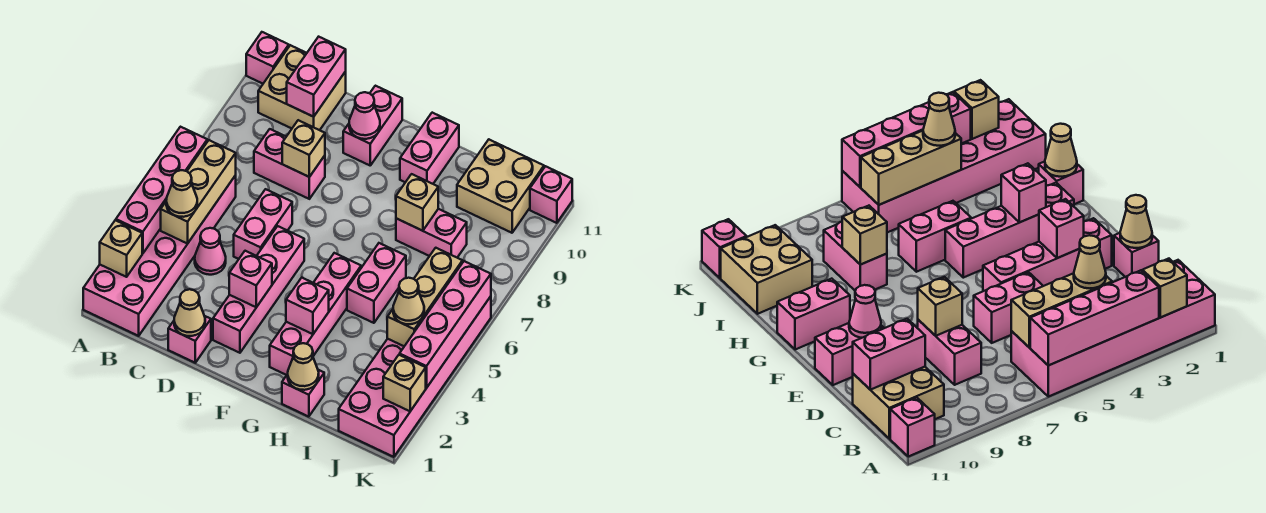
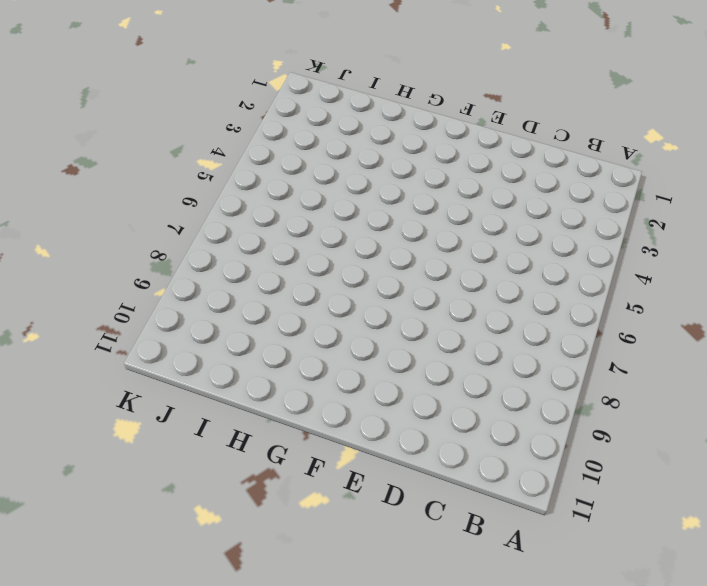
none -> pink brick A1:B6 level 1
none -> pink brick A11 level 1
none -> tan brick B10:C11 level 1
none -> pink cone C4 level 1

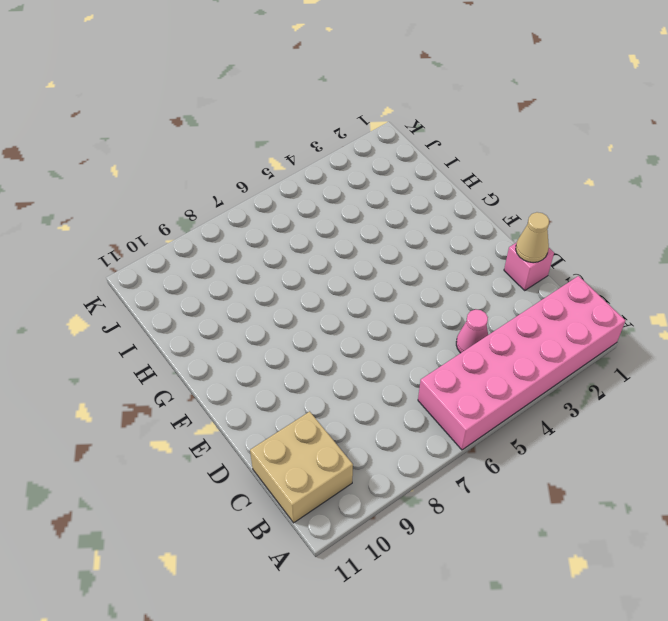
none -> pink brick A11 level 1
none -> pink brick C8:D8 level 1
none -> pink brick D5:D6 level 1
none -> pink brick E2:E5 level 1

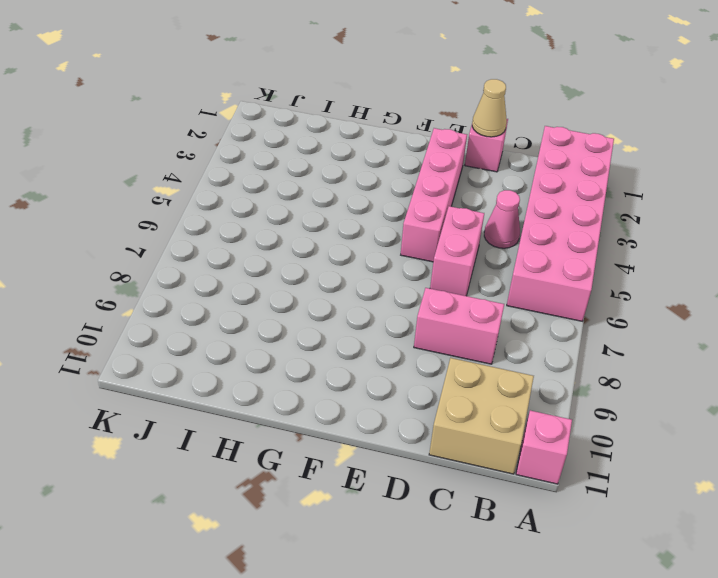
none -> pink brick E10:E11 level 1
none -> pink brick G2:G5 level 1
none -> pink brick G10:G11 level 1
none -> pink brick H1 level 1

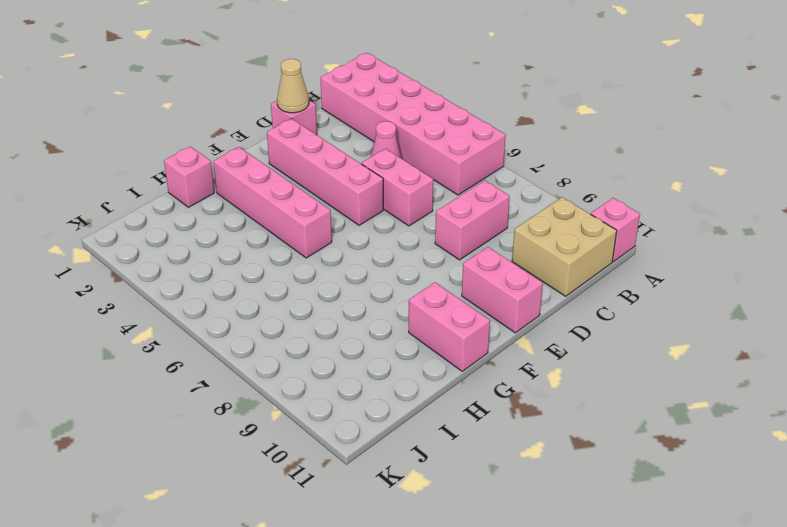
none -> pink brick H5:H6 level 1
none -> pink brick H8:I8 level 1
none -> tan brick I10:J11 level 1
none -> pink brick J1:K6 level 1

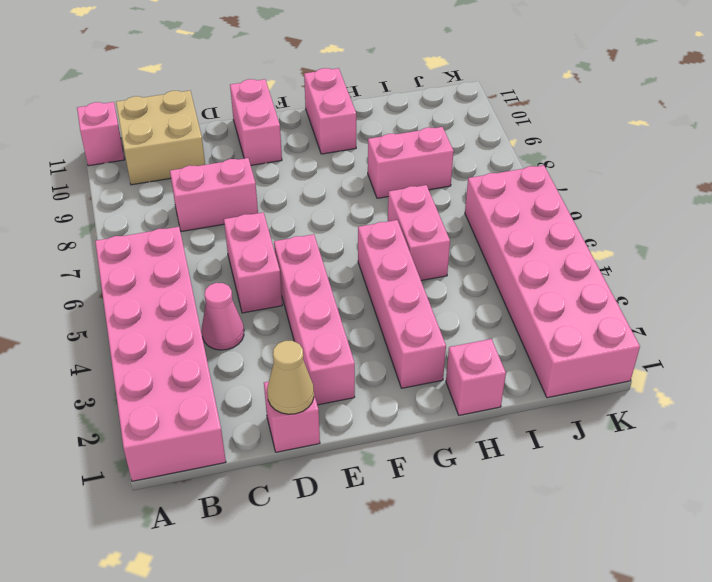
none -> tan brick I10:J11 level 1
none -> pink brick K11 level 1
none -> tan brick A2 level 2
none -> pink brick A3:A6 level 2

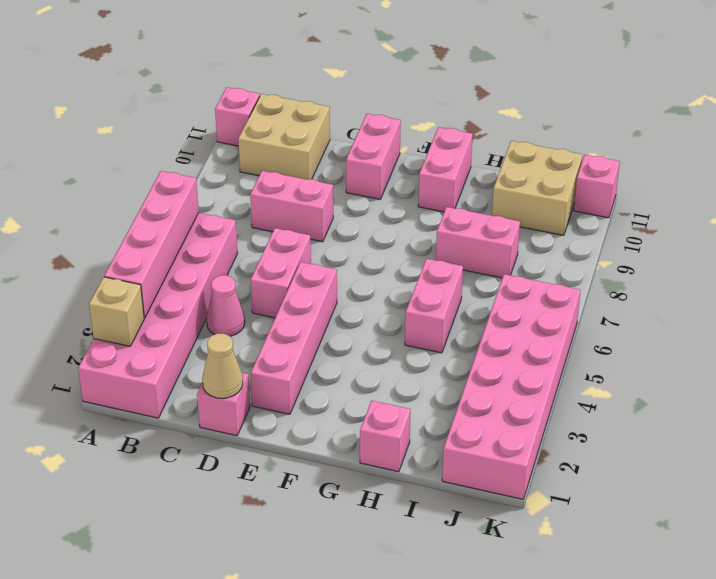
none -> pink brick G2:G5 level 1
none -> tan brick B4:B6 level 2
none -> pink brick C10:C11 level 2
none -> tan brick D8 level 2

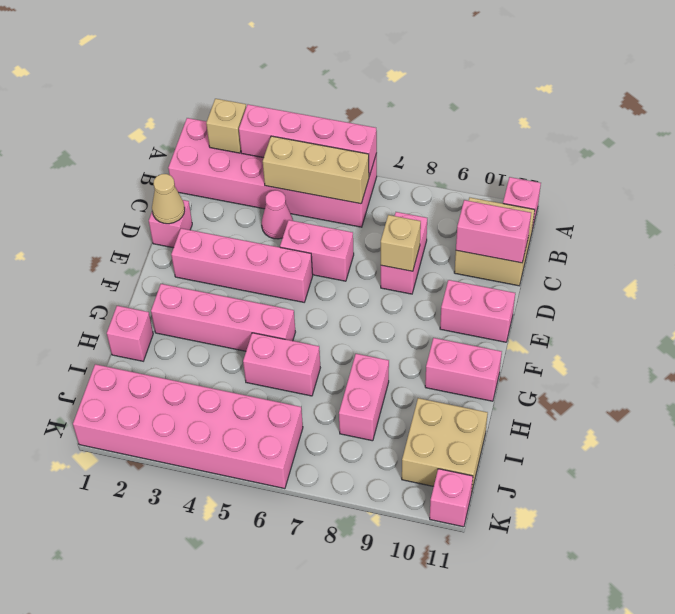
none -> pink brick E3 level 2
none -> pink cone E10 level 2
none -> pink brick G3 level 2
none -> tan cone H1 level 2

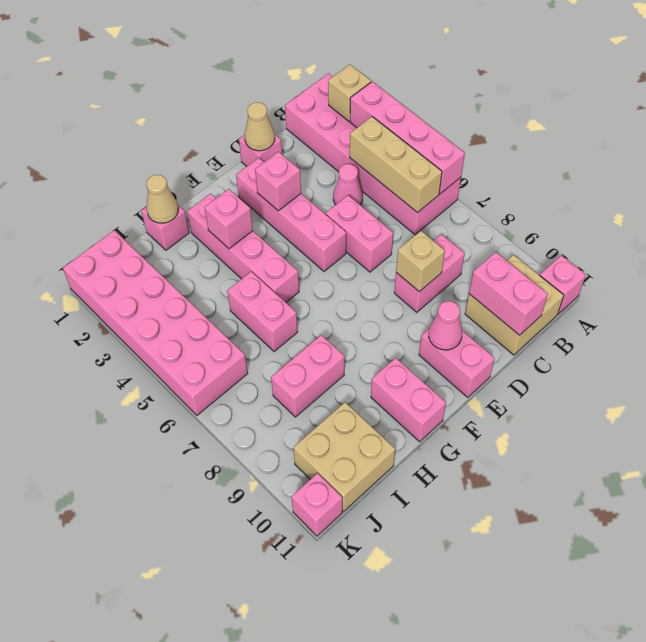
none -> tan brick H8 level 2
none -> tan brick J4:J6 level 2
none -> tan brick K2 level 2
none -> pink brick K3:K6 level 2

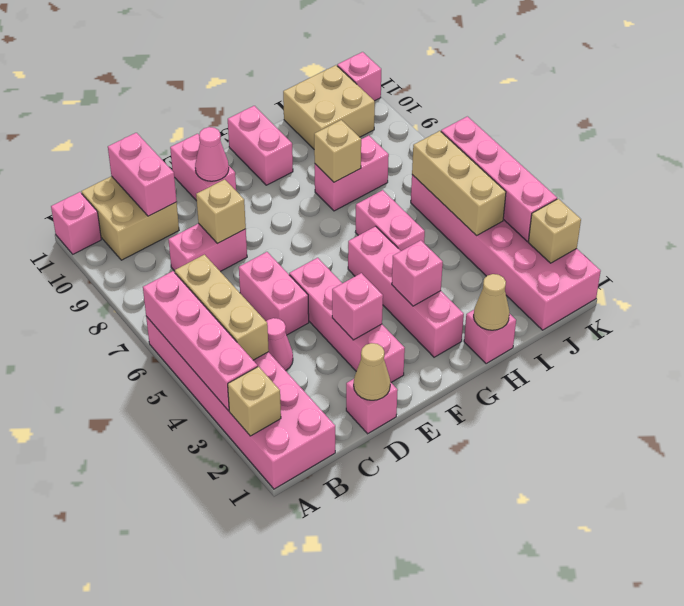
none -> tan cone B4 level 3
none -> tan cone J4 level 3

